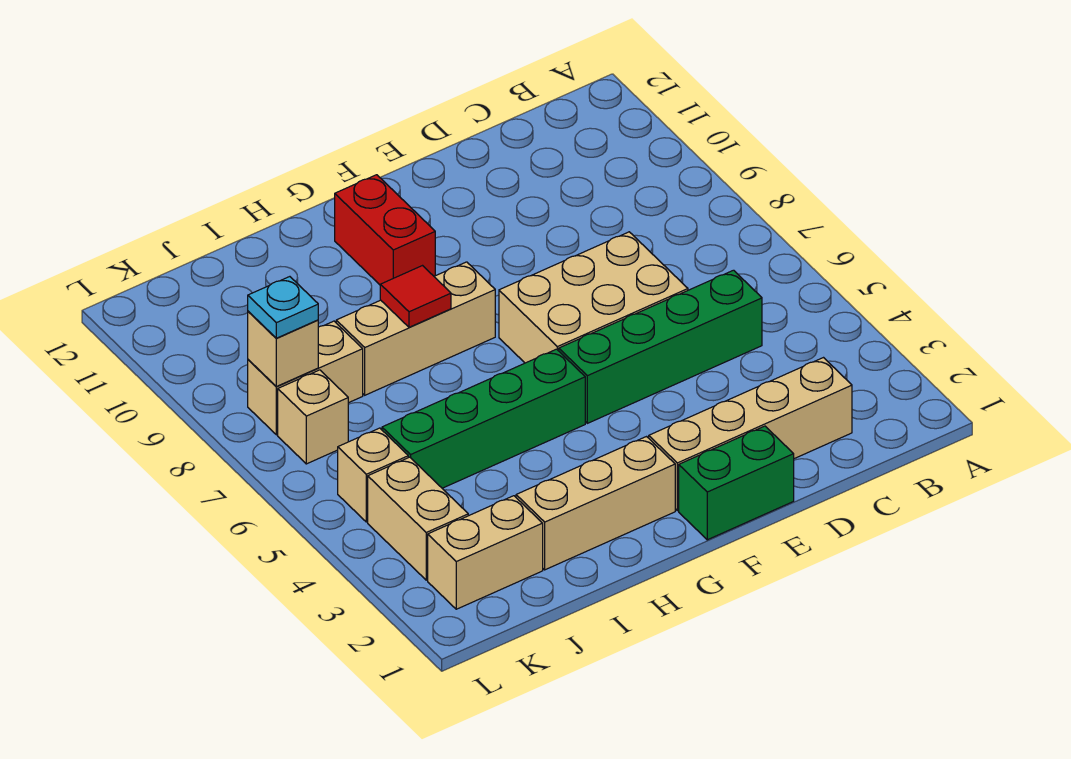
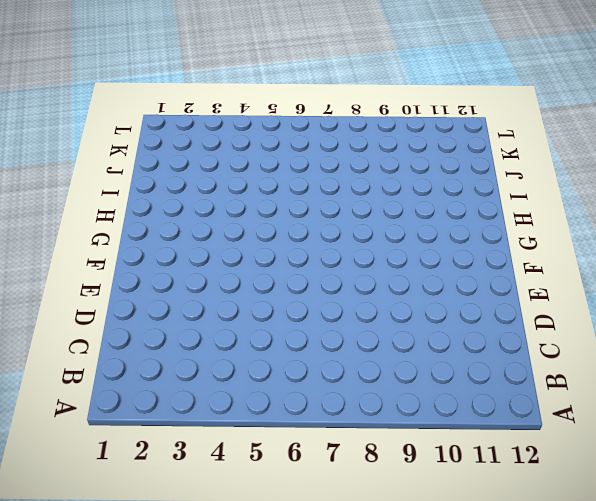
none -> tan brick C2:F2 level 1
none -> green brick C5:F5 level 1
none -> tan brick D6:F7 level 1

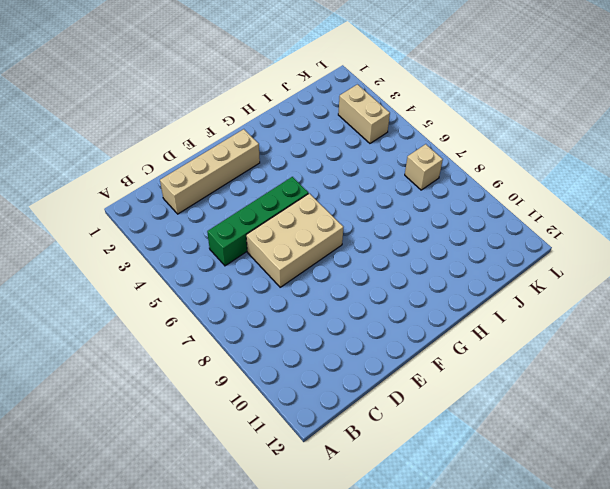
none -> green brick E1:F1 level 1
none -> tan brick G2:I2 level 1
none -> green brick G5:J5 level 1

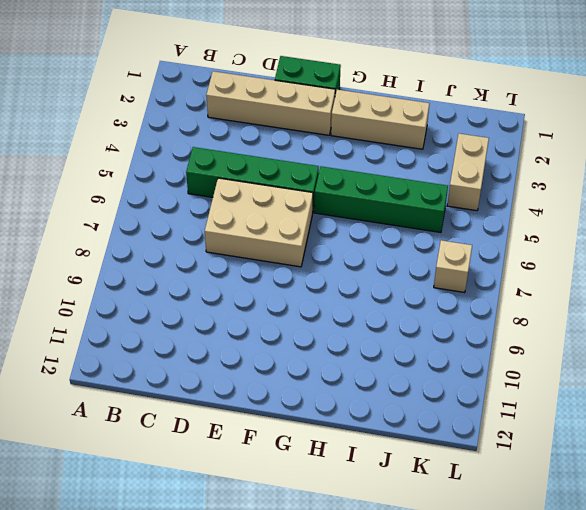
none -> tan brick G8:I8 level 1
none -> red brick G10:G11 level 1
none -> tan brick J2:K2 level 1

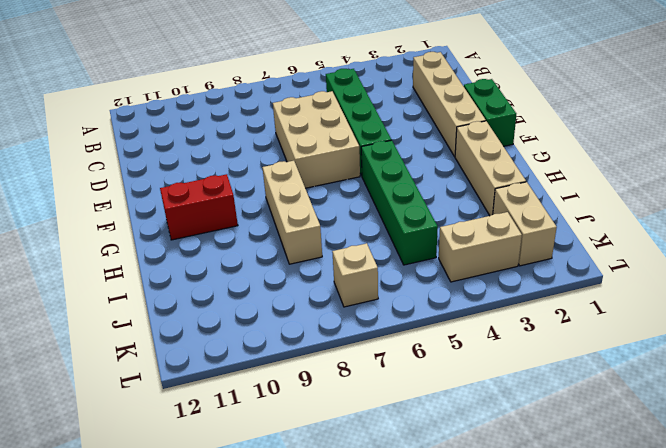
none -> tan brick J8:K8 level 1
none -> tan brick K5 level 1
none -> red tile H8 level 2

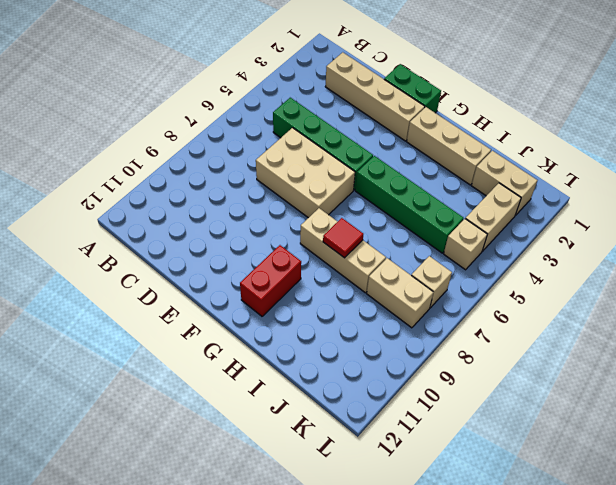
none -> tan brick K8 level 2
none -> cyan plate K8 level 3

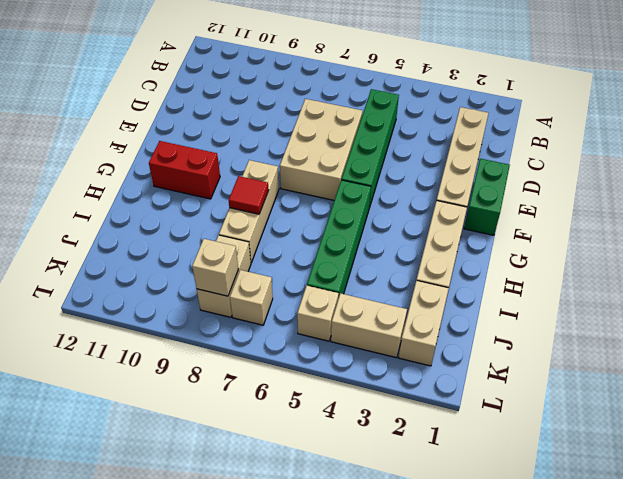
none -> cyan plate K8 level 3

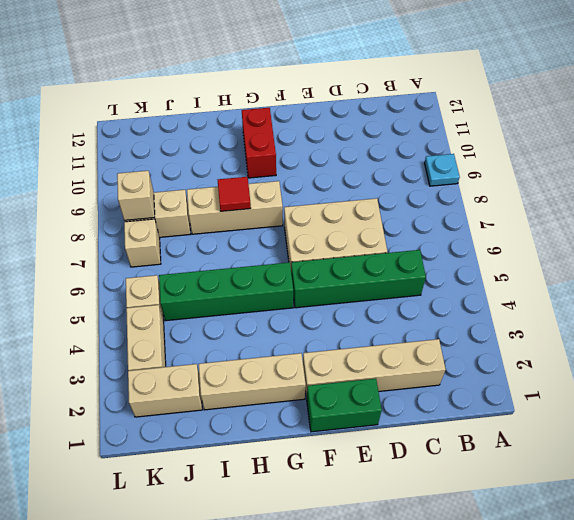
cyan plate A9 level 1 -> cyan plate K8 level 3

